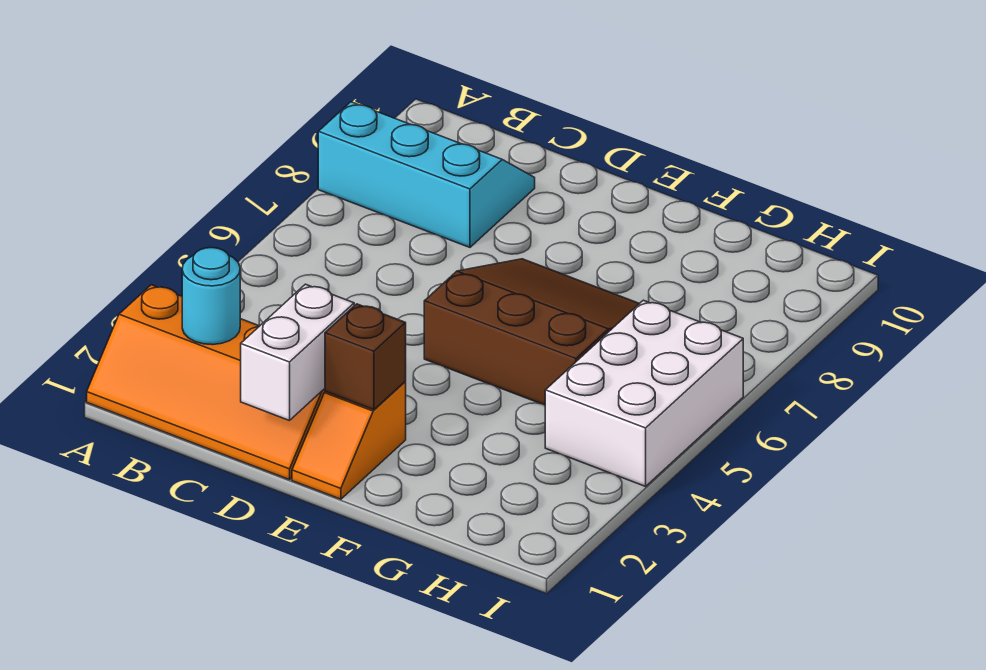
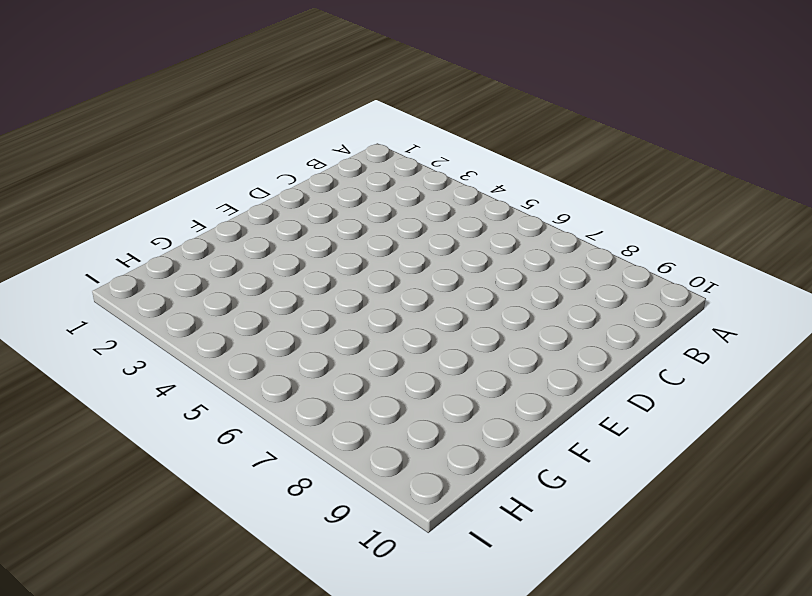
none -> orange slope A1:D2 level 1 top 2
none -> cyan slope A8:C9 level 1 top 8

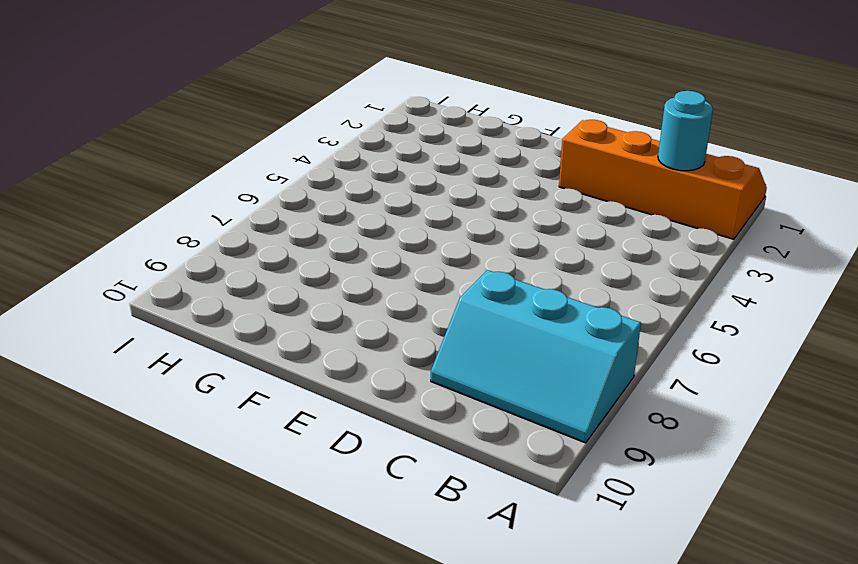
none -> orange slope E1:E2 level 1 top 2
none -> brown slope E5:G7 level 1 top 5

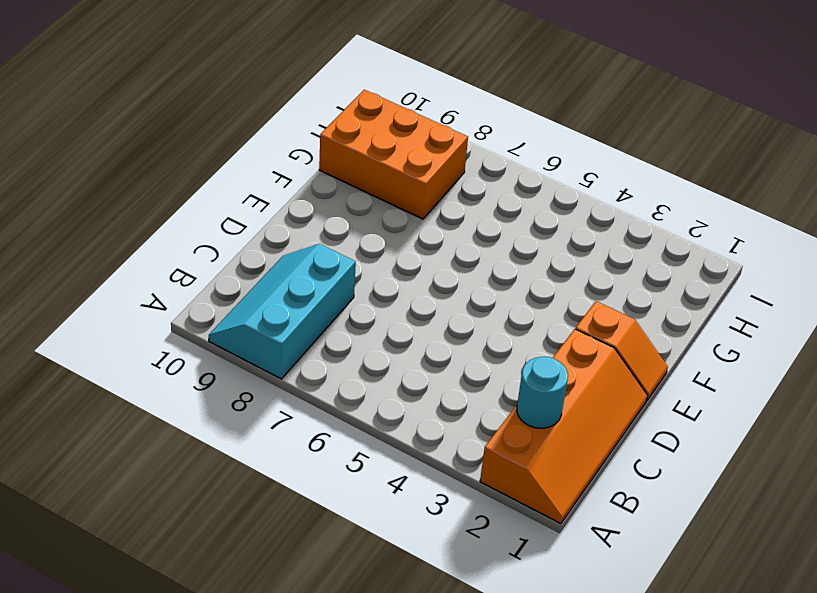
orange brick G8:H10 level 1 -> none
none -> brown slope E5:G7 level 1 top 5
none -> white brick H4:I6 level 1

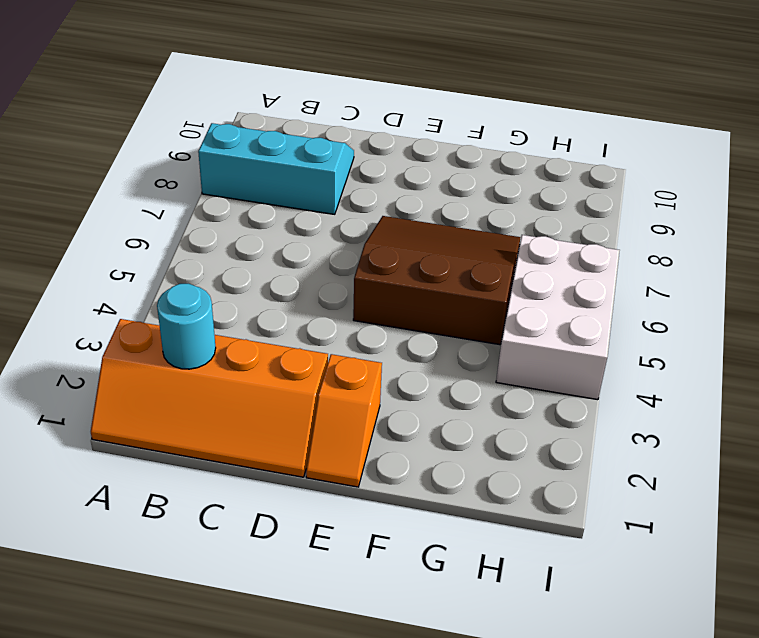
none -> white brick D1:D2 level 2
none -> brown brick E2 level 2

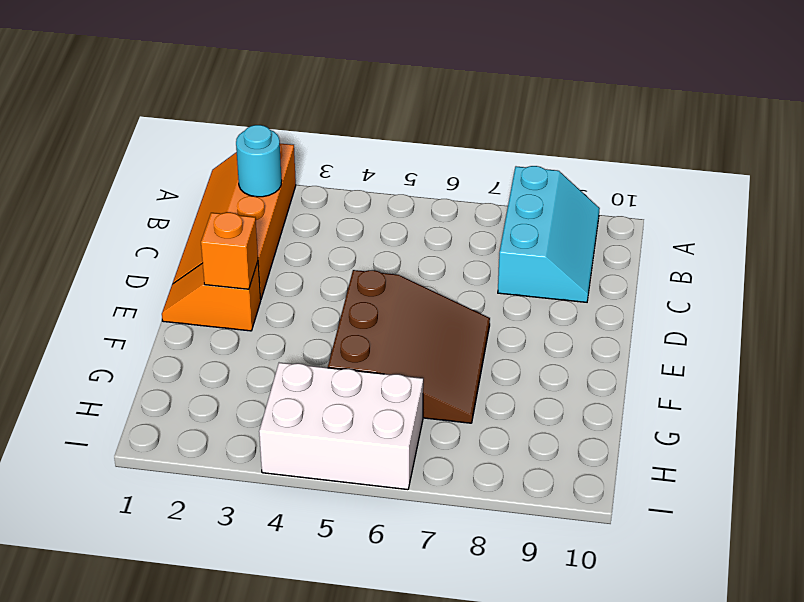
orange brick E2 level 2 -> brown brick E2 level 2
none -> white brick D1:D2 level 2

